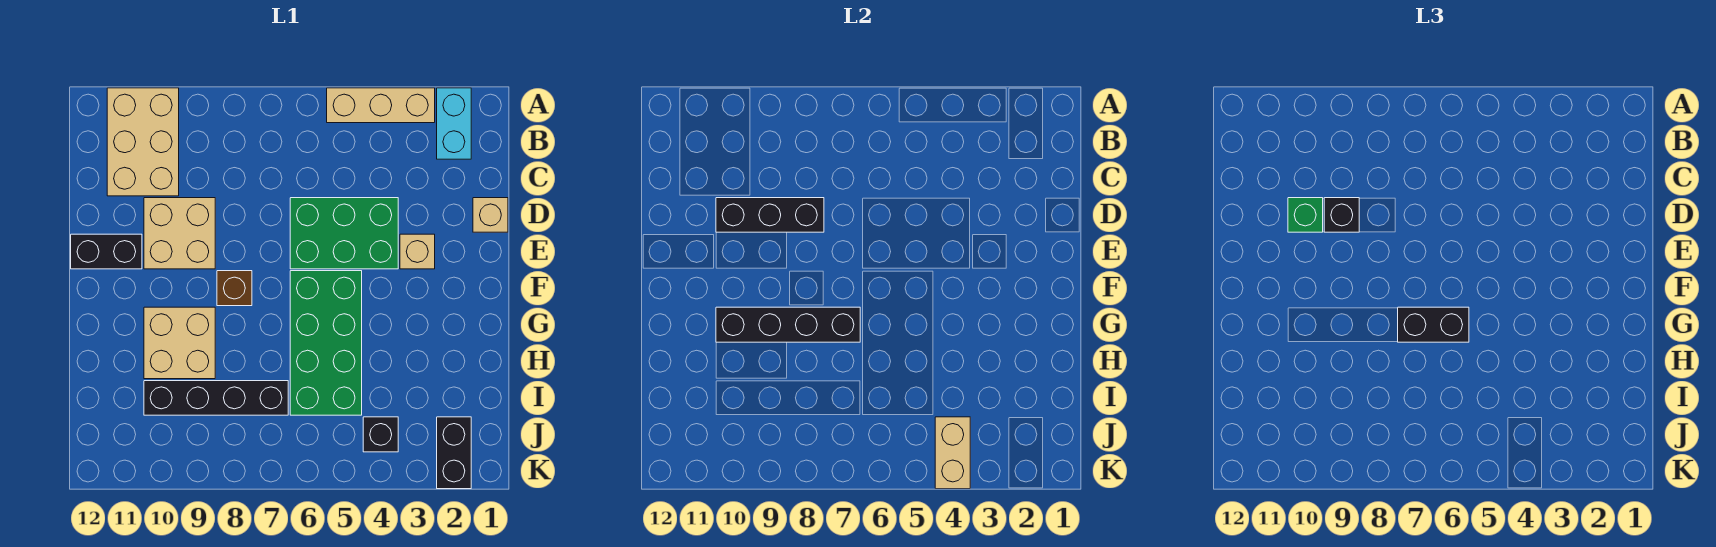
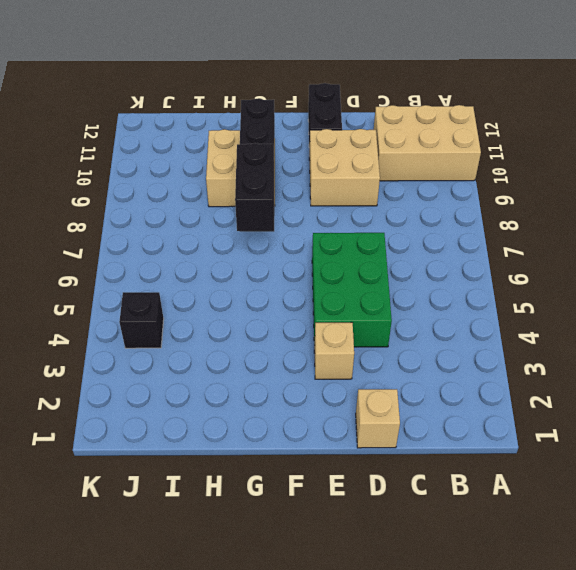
none -> cyan brick A2:B2 level 1
none -> tan brick A3:A5 level 1
none -> green brick F5:I6 level 1

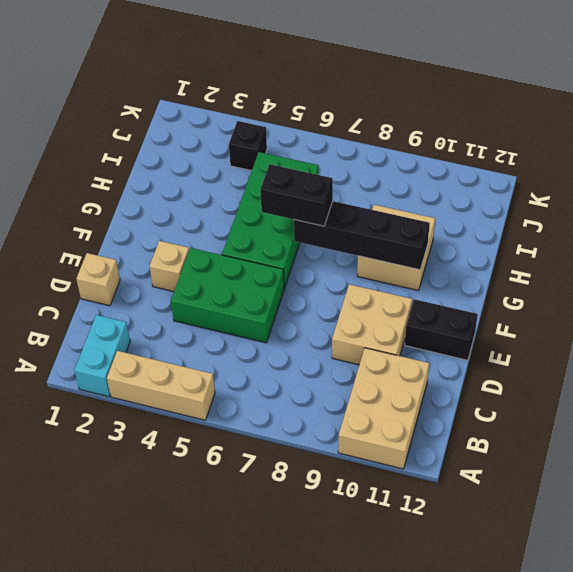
none -> brown brick F8 level 1
none -> black brick I7:I10 level 1
none -> black brick J2:K2 level 1

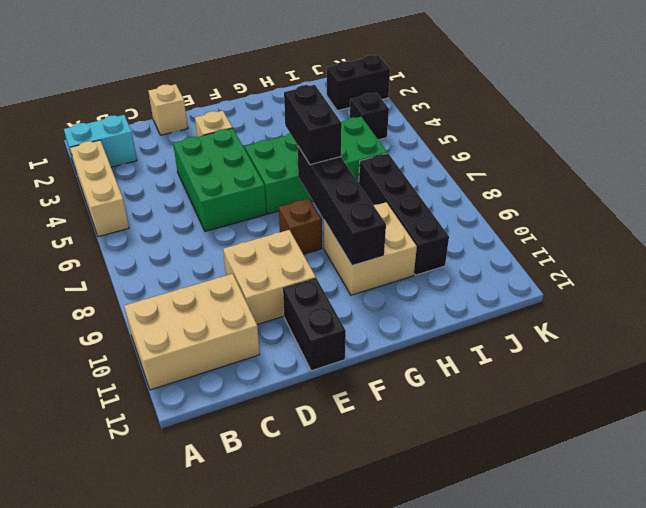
none -> black brick D8:D10 level 2
none -> tan brick J4:K4 level 2
none -> black brick D9 level 3

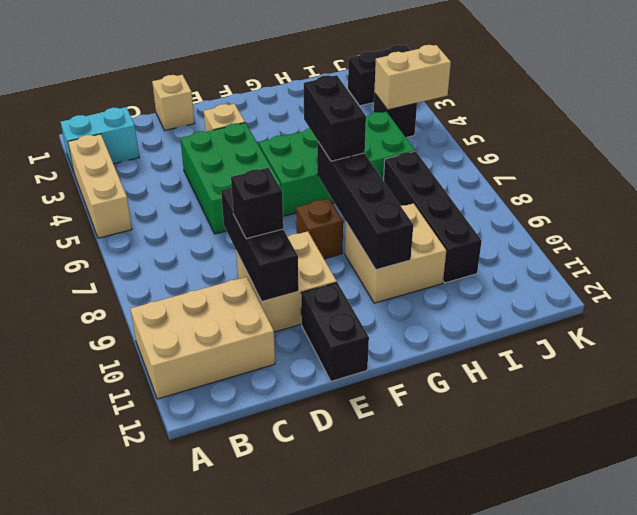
none -> green brick D10 level 3

